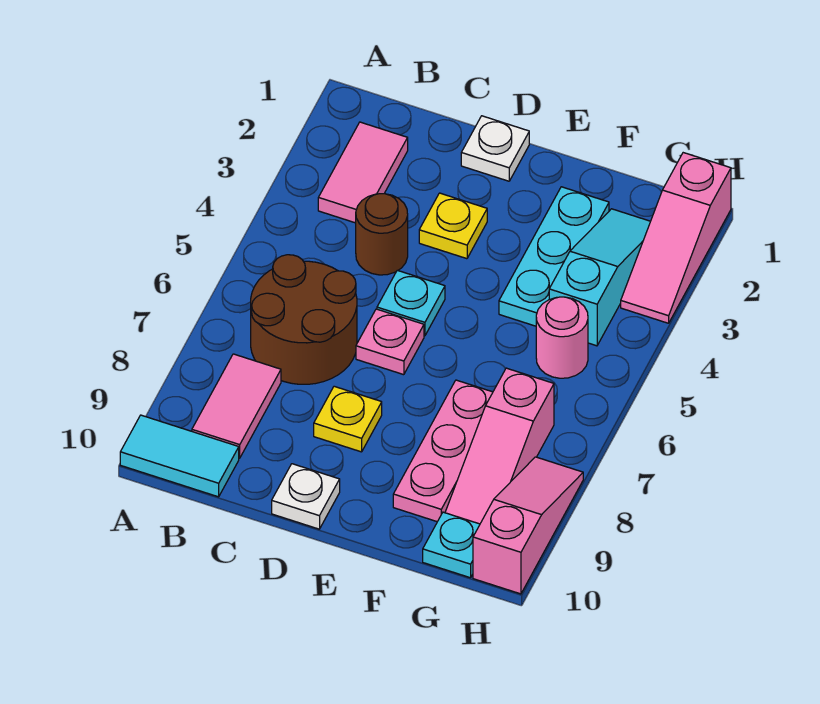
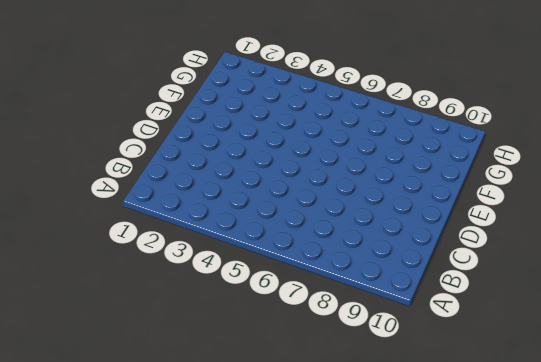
none -> cyan tile A10:B10 level 1
none -> pink tile B2:B3 level 1
none -> brown round brick B6:C7 level 1

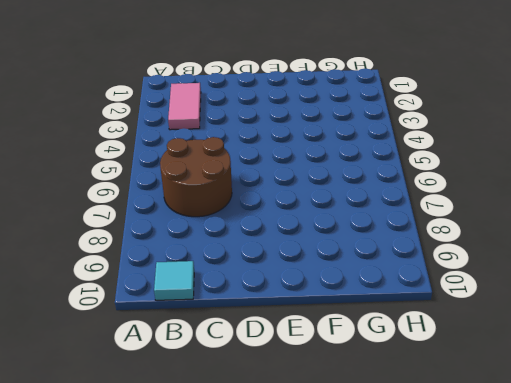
cyan tile B10 level 1 -> cyan tile A10:B10 level 1
none -> pink tile B8:B9 level 1
none -> brown round brick C4 level 1
none -> white plate D1 level 1

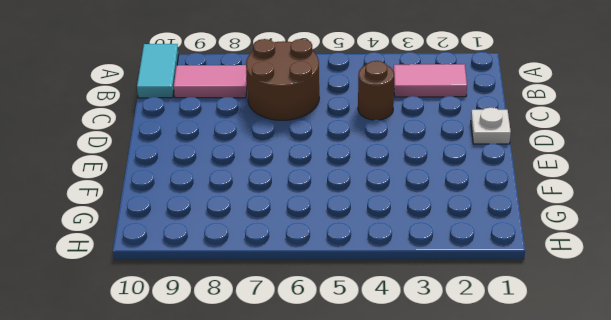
none -> yellow plate D3 level 1
none -> cyan plate D5 level 1
none -> pink plate D6 level 1

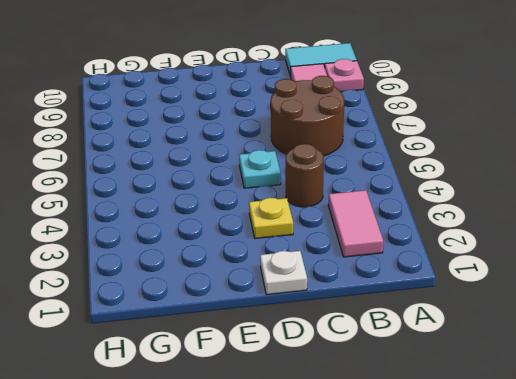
pink plate A9 level 1 -> pink plate D6 level 1
none -> yellow plate D8 level 1
none -> white plate D10 level 1
none -> cyan plate F2:F4 level 1

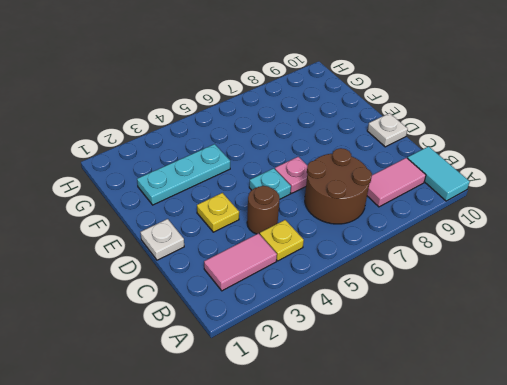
yellow plate B4 level 1 -> yellow plate D8 level 1
none -> pink plate F7:F9 level 1
none -> cyan slope G2:G4 level 1 top 4
none -> pink round brick G5 level 1

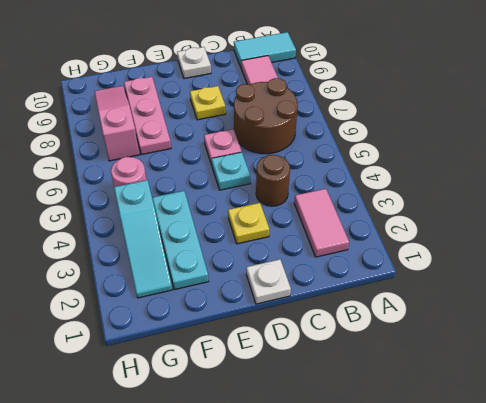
none -> cyan plate G10 level 1
none -> pink slope H1:H3 level 1 top 1
none -> pink slope H8:H10 level 1 top 10

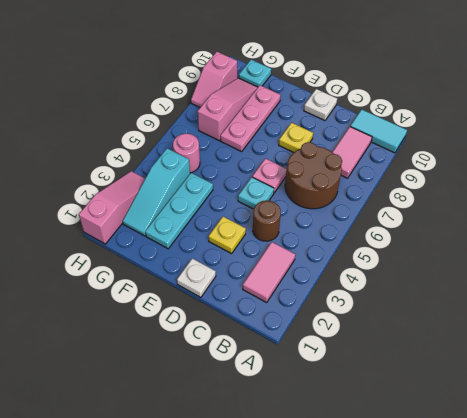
pink slope H8:H9 level 1 top 9 -> pink slope H8:H10 level 1 top 10

